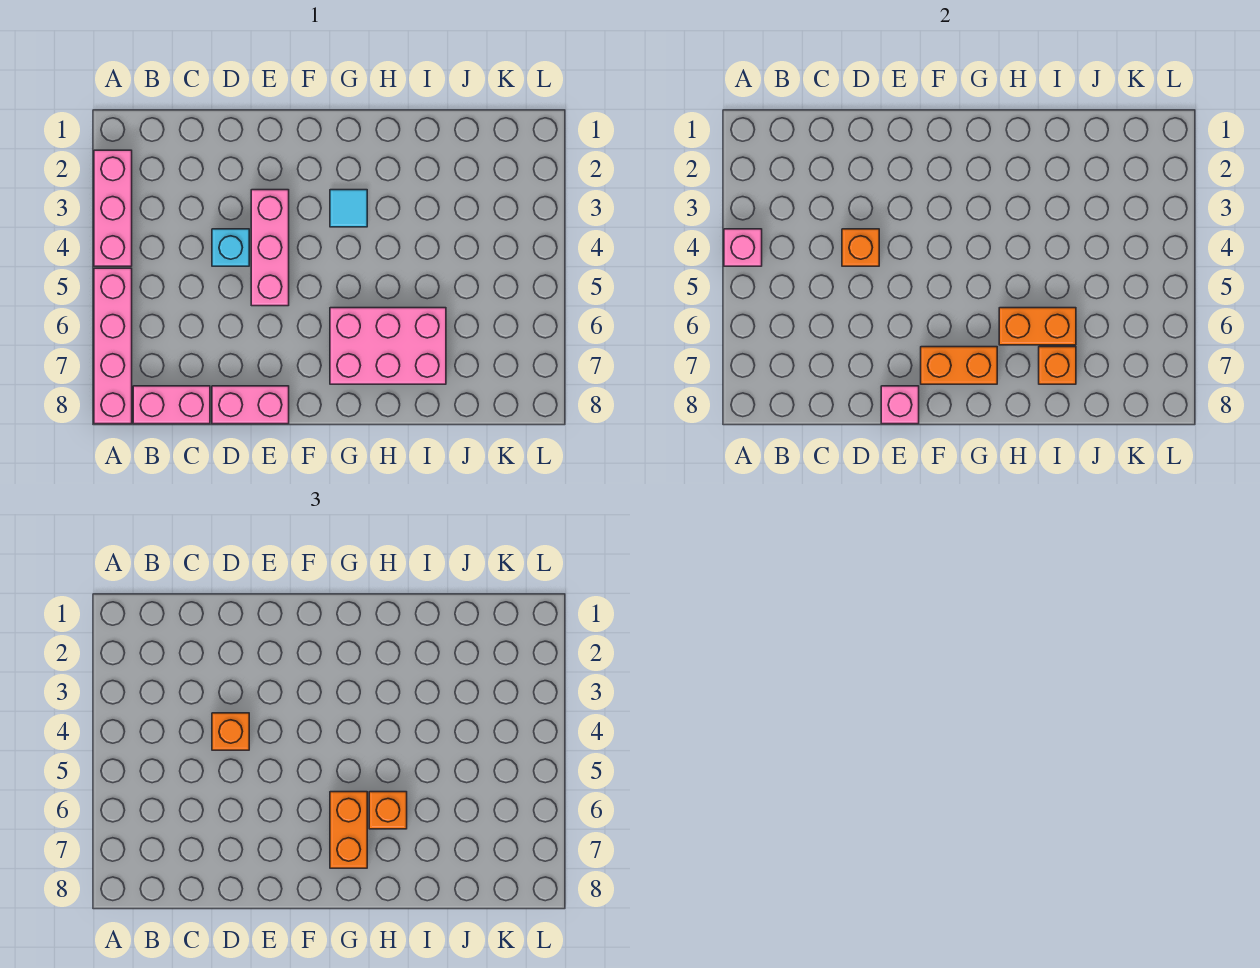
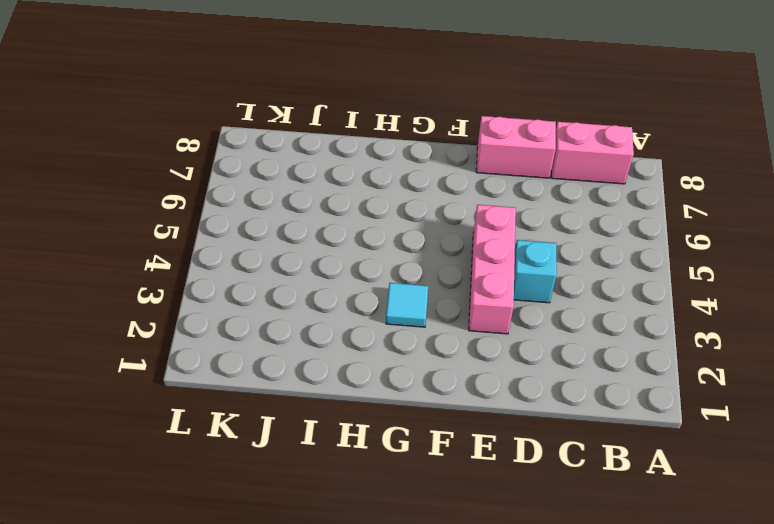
none -> pink brick A2:A4 level 1
none -> pink brick A5:A8 level 1
none -> pink brick G6:I7 level 1

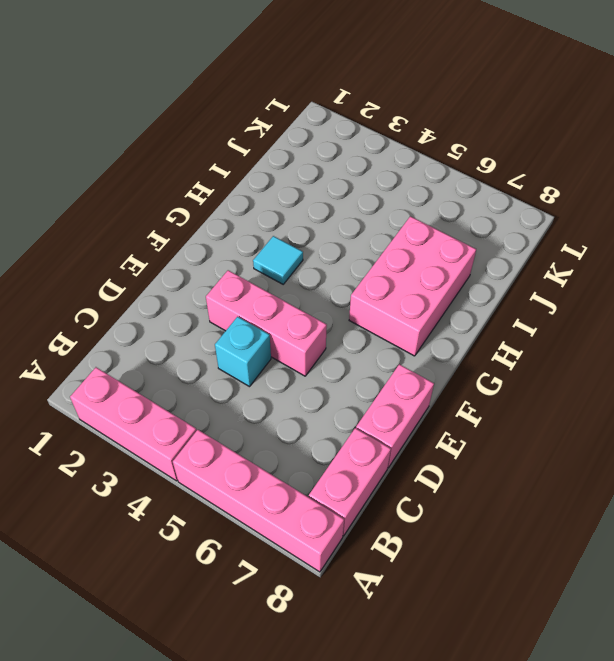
none -> pink brick A4 level 2
none -> orange brick D4 level 2
none -> pink brick E8 level 2

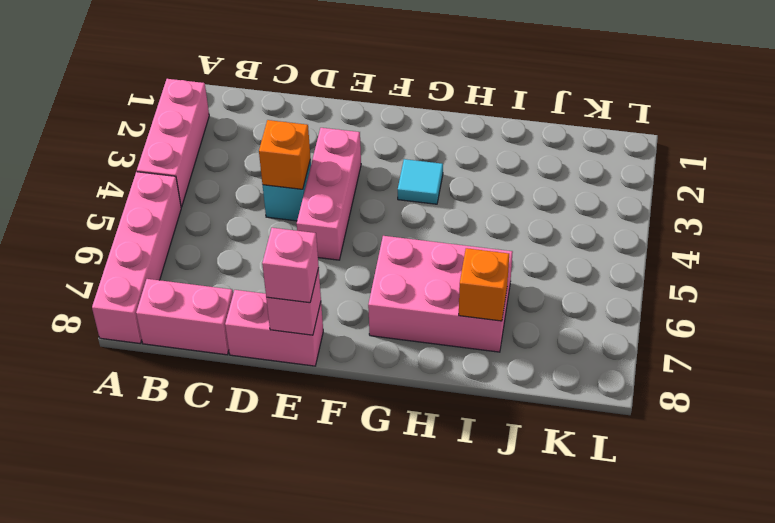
pink brick E8 level 3 -> pink brick A4 level 2
none -> orange brick F7:G7 level 2
none -> orange brick H6:I6 level 2
none -> orange brick D4 level 3

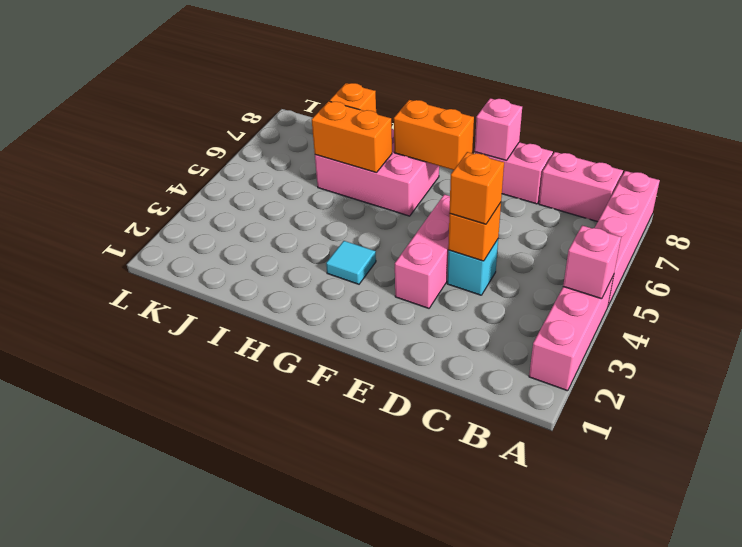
none -> orange brick G6:G7 level 3
none -> orange brick H6 level 3

